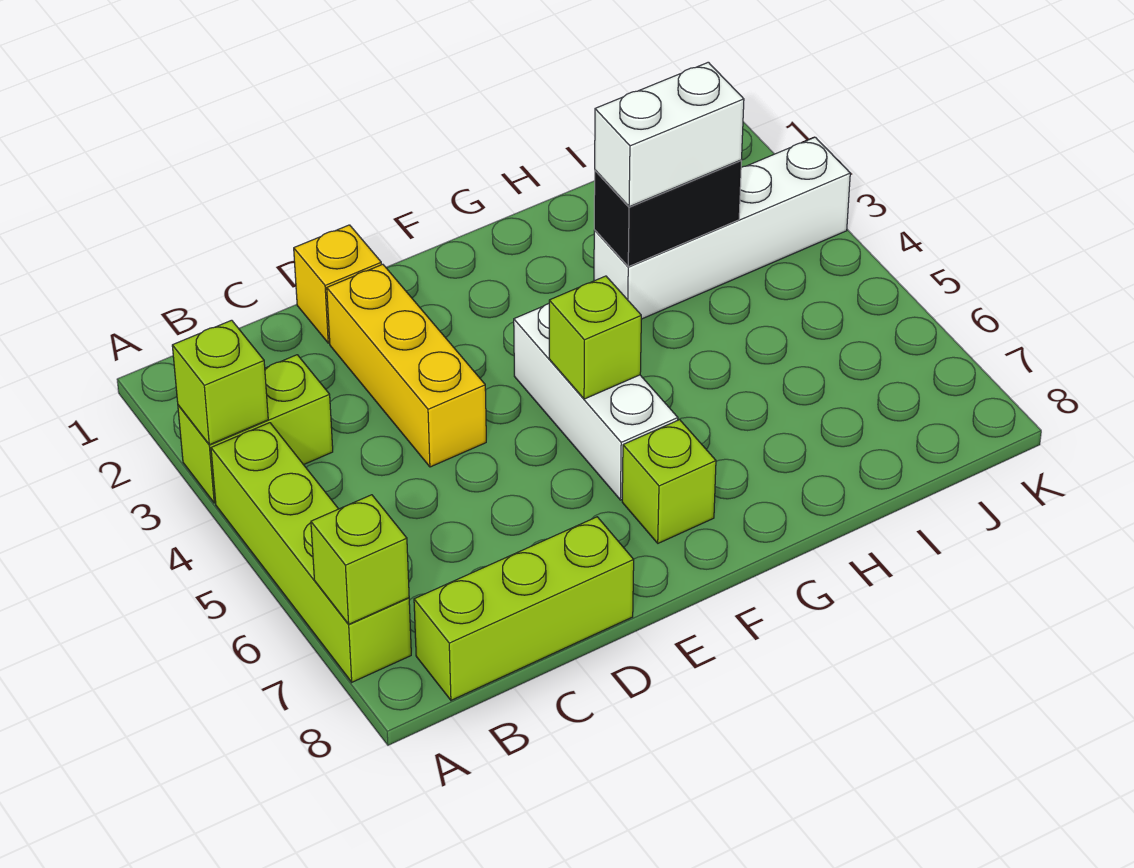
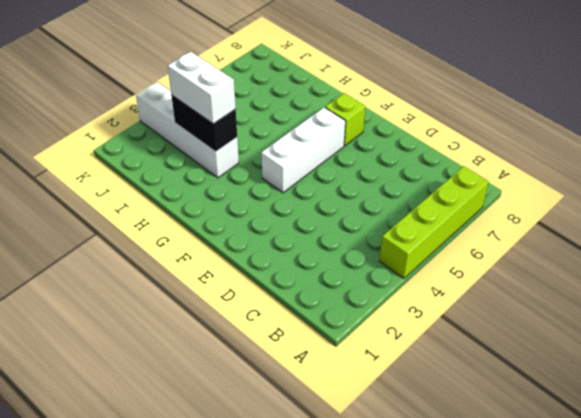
none -> lime brick A3:B3 level 1
none -> lime brick B8:D8 level 1
none -> yellow brick D1 level 1

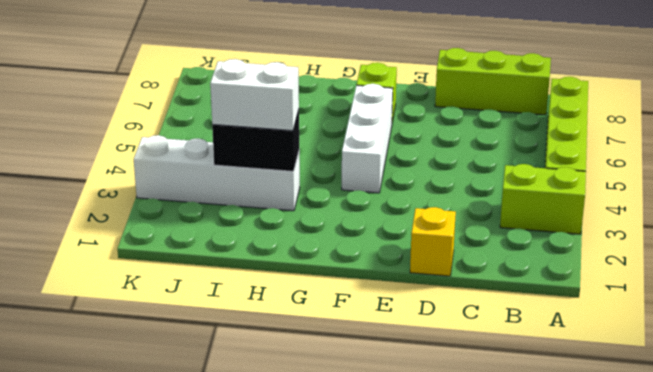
none -> yellow brick D2:D4 level 1
none -> lime brick A3 level 2
none -> lime brick A7 level 2

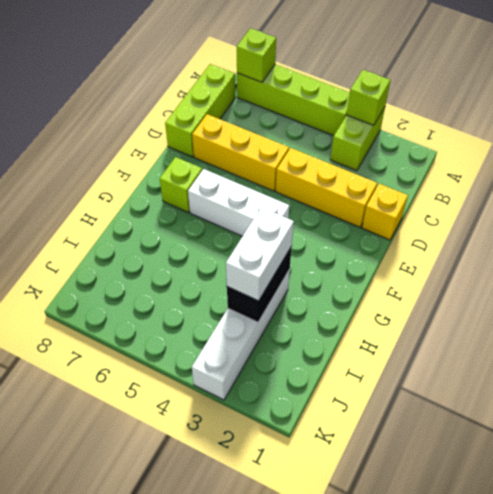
yellow brick D5:D7 level 1 -> none
none -> lime brick F5 level 2

